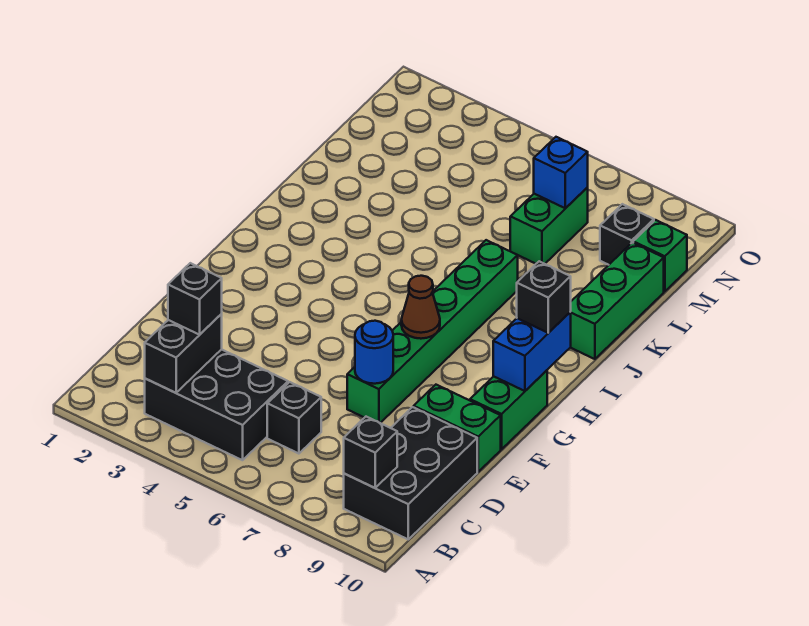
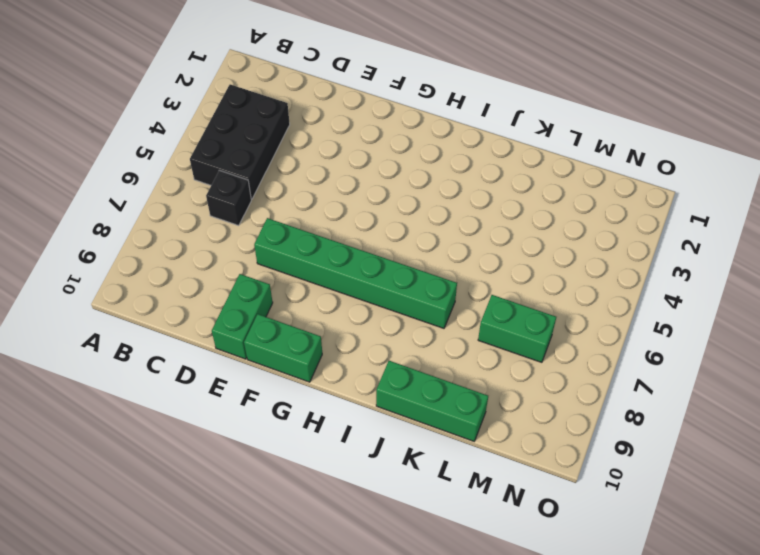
none -> black brick B9:D10 level 1
none -> black brick M9 level 1
none -> green brick M10 level 1

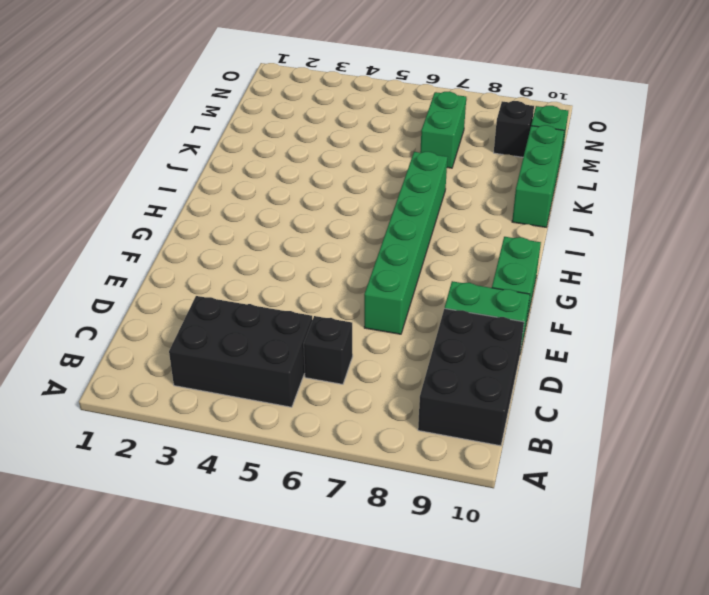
none -> black brick B3:C3 level 2
none -> black brick B9 level 2
none -> blue round brick E7 level 2

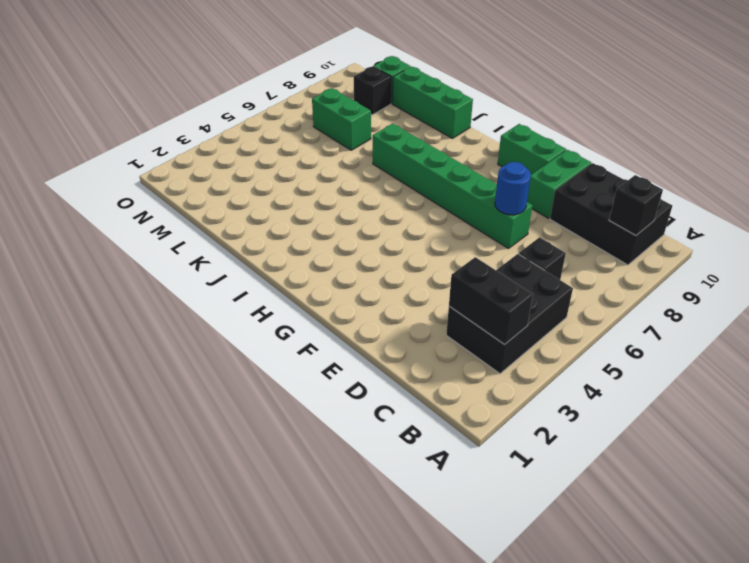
none -> brown cone G7 level 2
none -> blue brick G10:H10 level 2
none -> blue brick M7 level 2

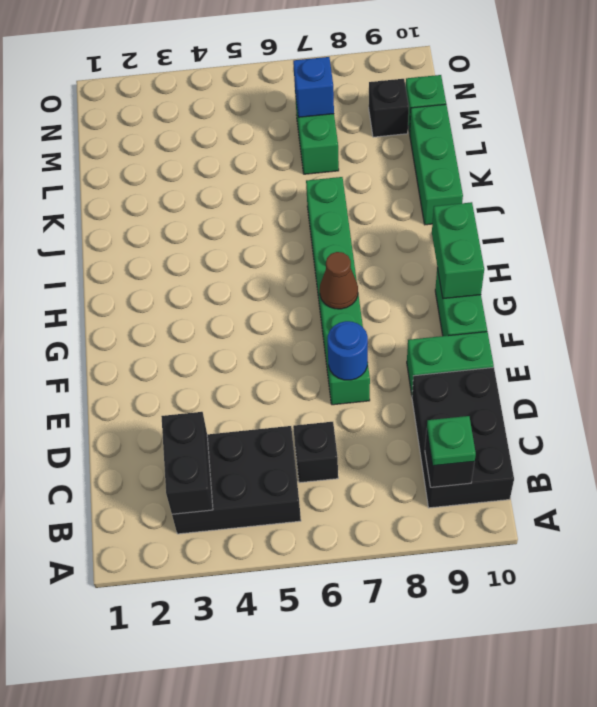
green plate B9 level 3 -> none
green brick G10:H10 level 2 -> blue brick G10:H10 level 2
none -> black brick C3 level 3
none -> black brick H10 level 3

